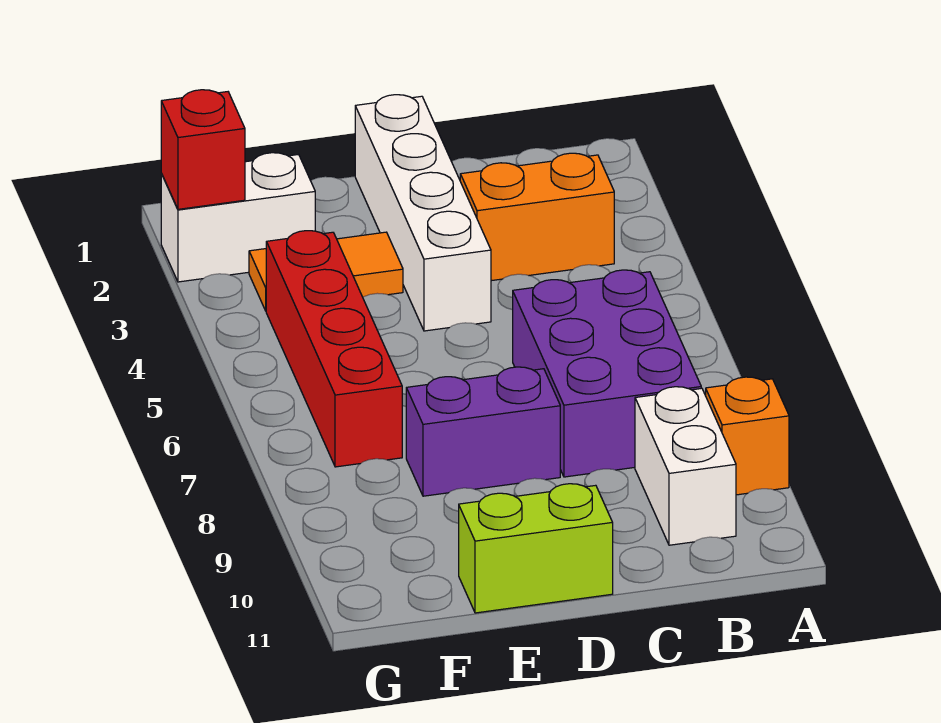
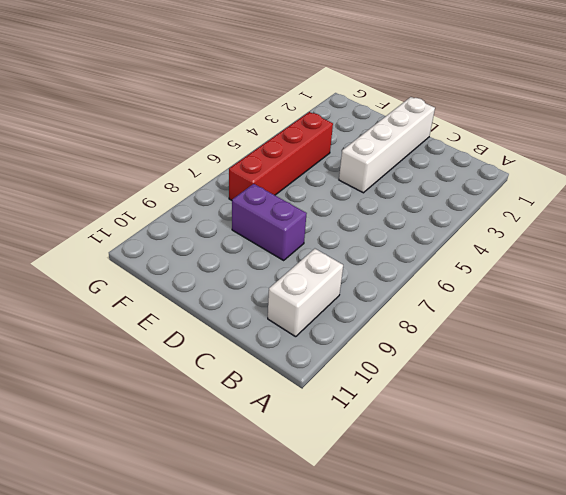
none -> orange brick A9 level 1
none -> orange brick B3:C3 level 1

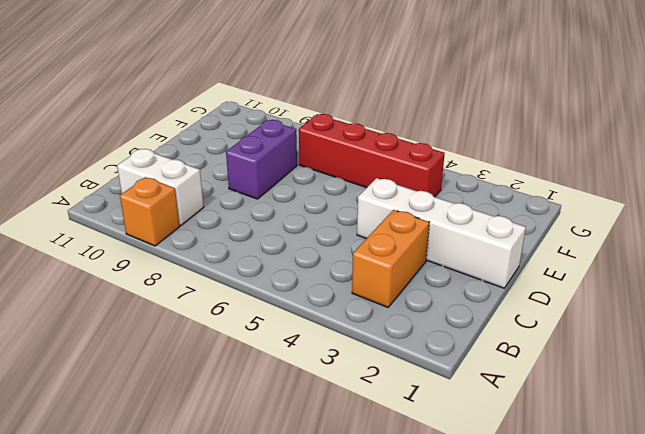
none -> purple brick B6:C8 level 1
none -> lime brick D11:E11 level 1

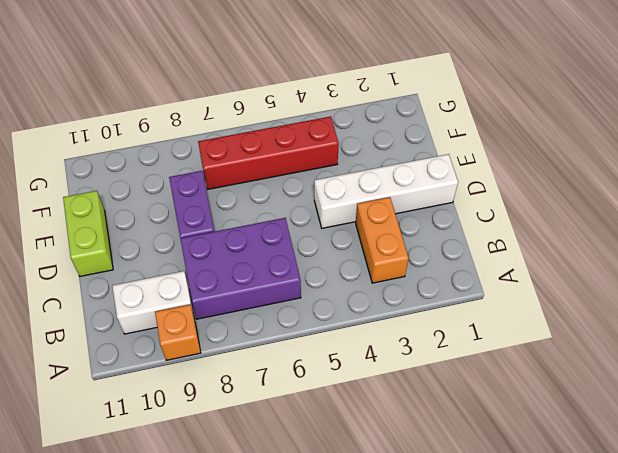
none -> orange tile E3:F3 level 1
none -> white brick F2:G2 level 1

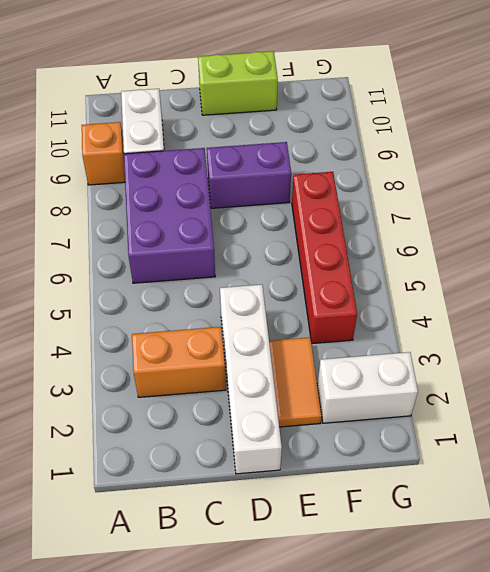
orange tile E2:E3 level 1 -> orange tile E3:F3 level 1
none -> red brick G2 level 2

